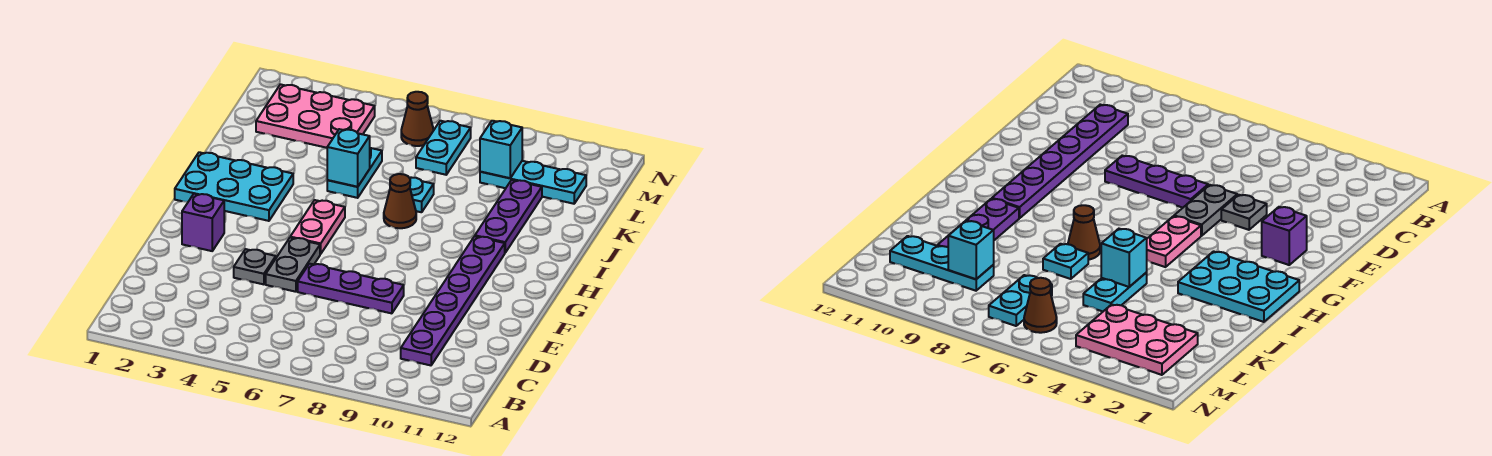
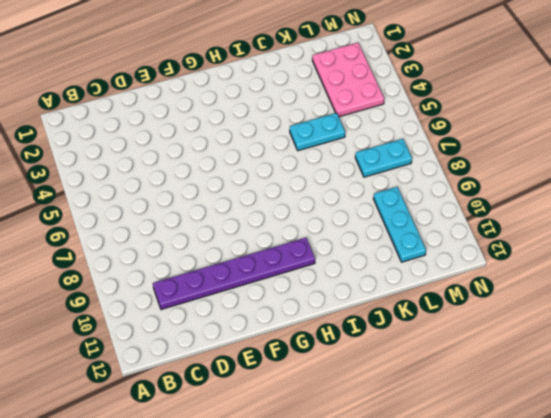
none -> grey plate E4 level 1
none -> grey plate E5:F5 level 1
none -> purple plate E6:E8 level 1

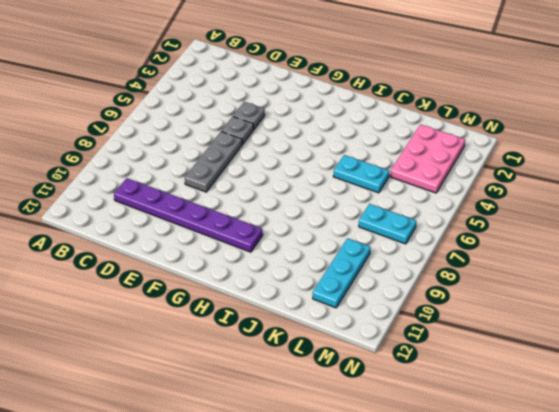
grey plate E5 level 1 -> grey plate E5:F5 level 1
grey plate E6:E8 level 1 -> purple plate E6:E8 level 1
none -> purple brick F2 level 1
none -> pink plate G5:H5 level 1
none -> cyan plate H1:I3 level 1

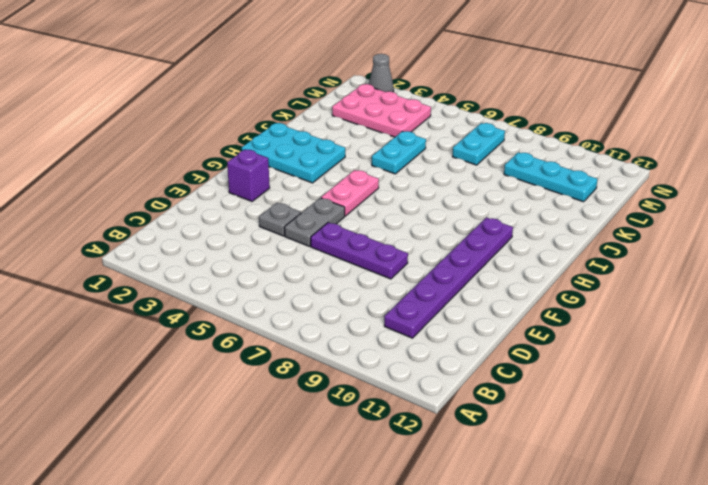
grey cone N2 level 1 -> none
none -> brown cone I7 level 1
none -> purple plate I10:K10 level 1
none -> cyan plate J7 level 1

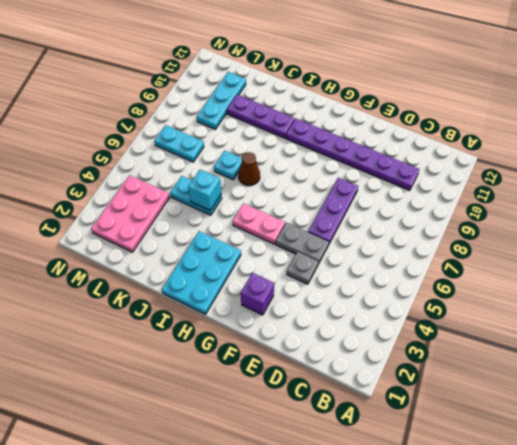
none -> brown cone M6 level 1
none -> cyan brick L9 level 2

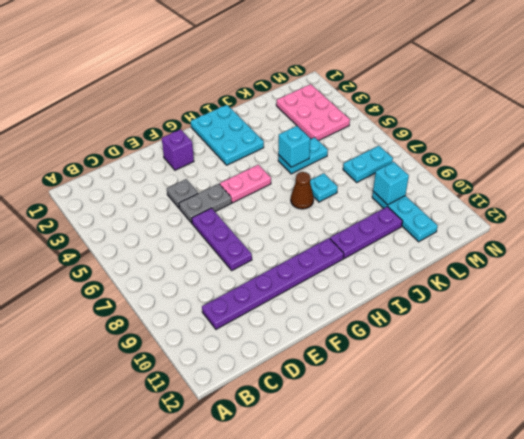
none -> brown cone M6 level 1

